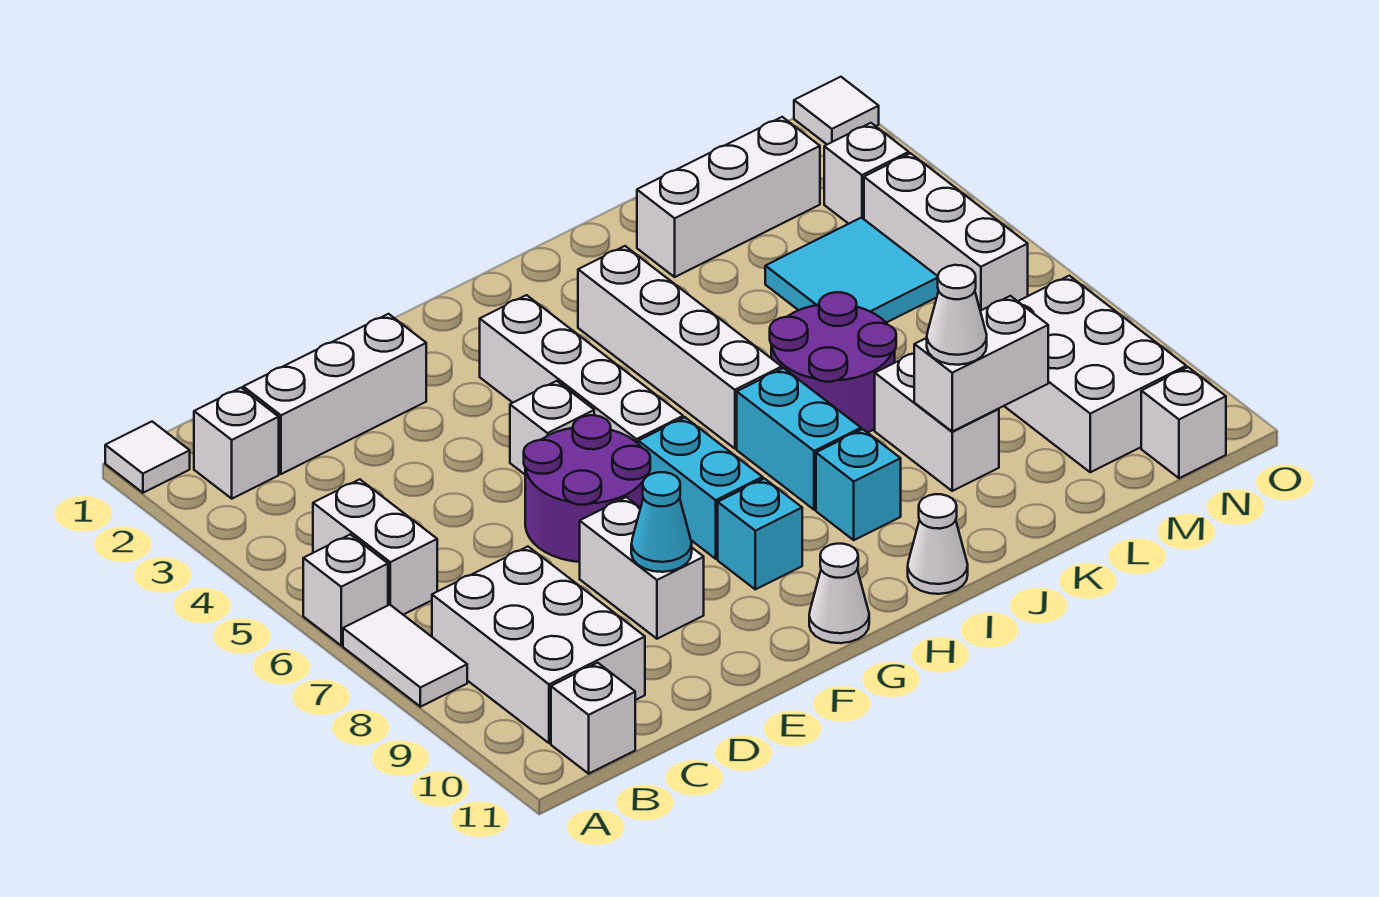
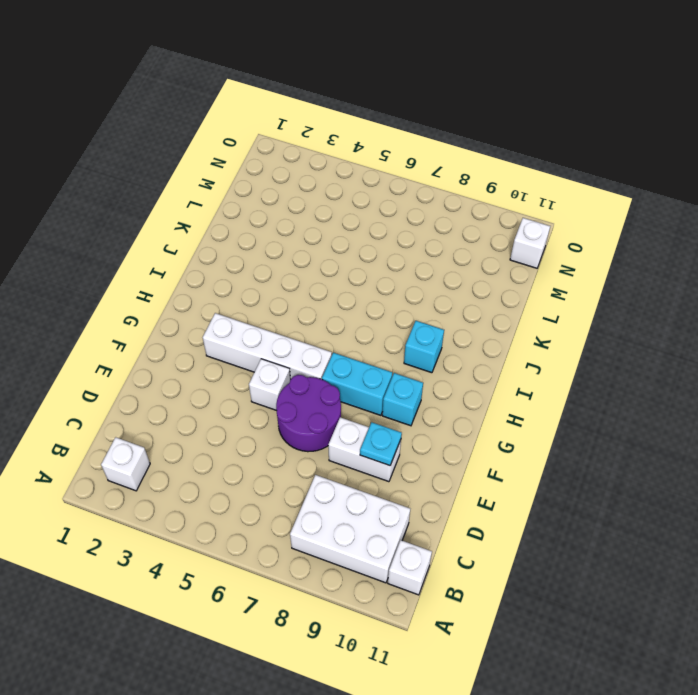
cyan plate E9 level 2 -> cyan cone E9 level 2
none -> white tile A1 level 1
none -> white brick A6 level 1
none -> white tile A7:A8 level 1
none -> white brick B5:B6 level 1

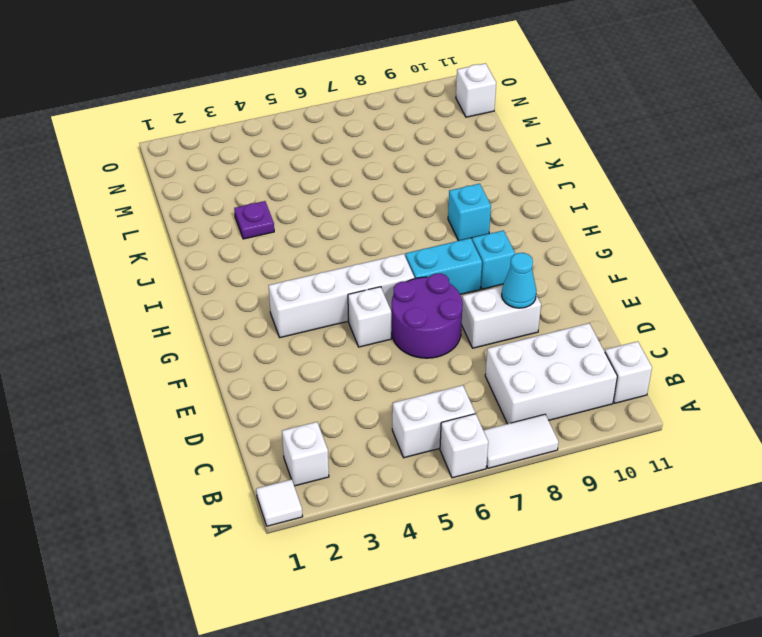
purple plate K3 level 1 -> none
none -> white brick C2:E2 level 1
none -> white cone G11 level 1
none -> white brick I3:I6 level 1
none -> cyan brick I7:I8 level 1

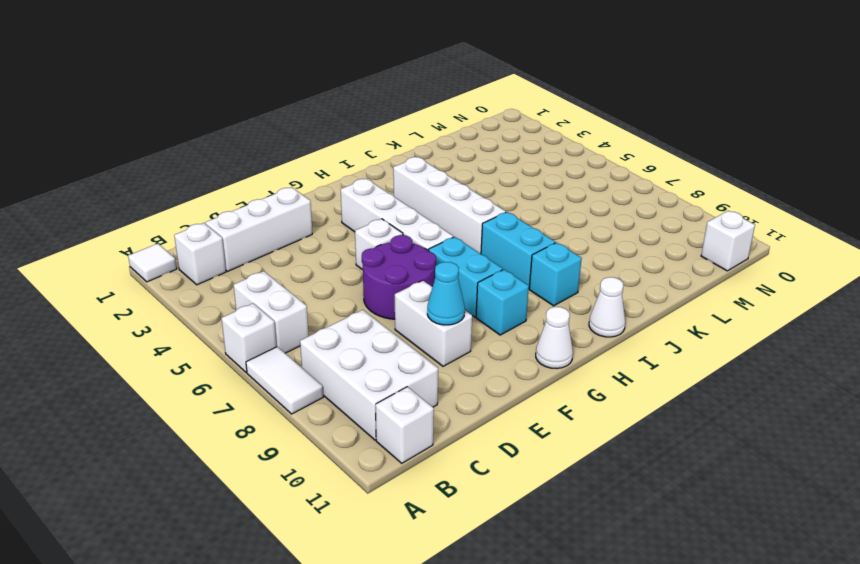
none -> purple round brick J6:K7 level 1
none -> white brick K2:M2 level 1
none -> white brick K8:K9 level 1
none -> cyan tile L4:M5 level 1

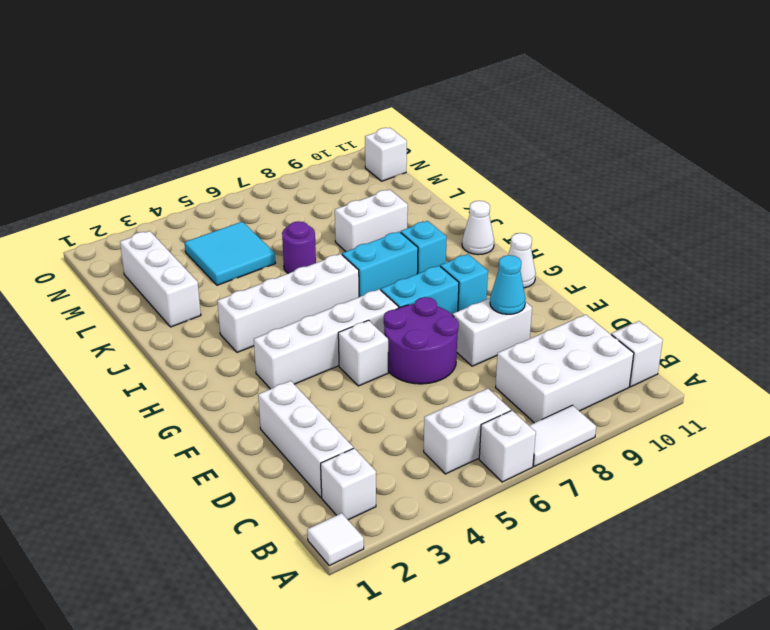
purple round brick K6 level 1 -> purple round brick J6:K7 level 1
none -> white brick M8:N10 level 1
none -> white brick N3 level 1
none -> white brick N4:N6 level 1
none -> white tile O1 level 1

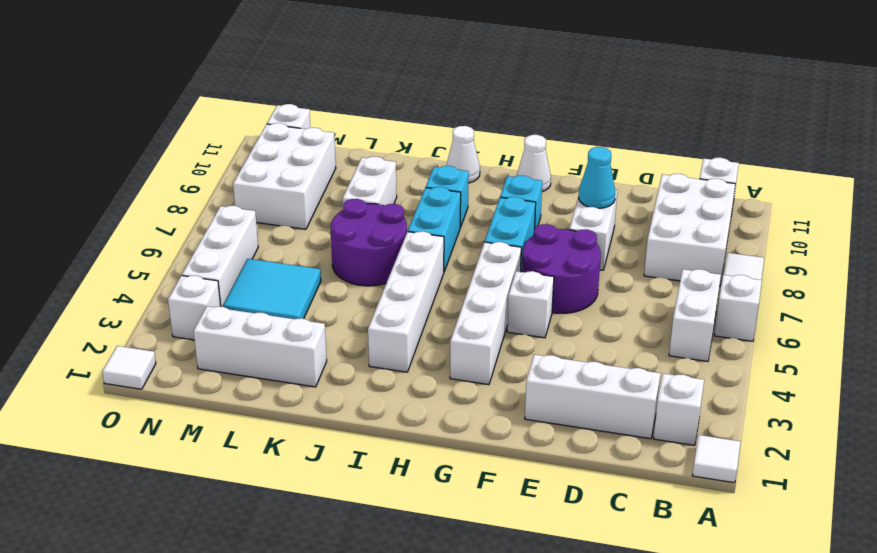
none -> white brick K9:L9 level 2
none -> white cone K9 level 3

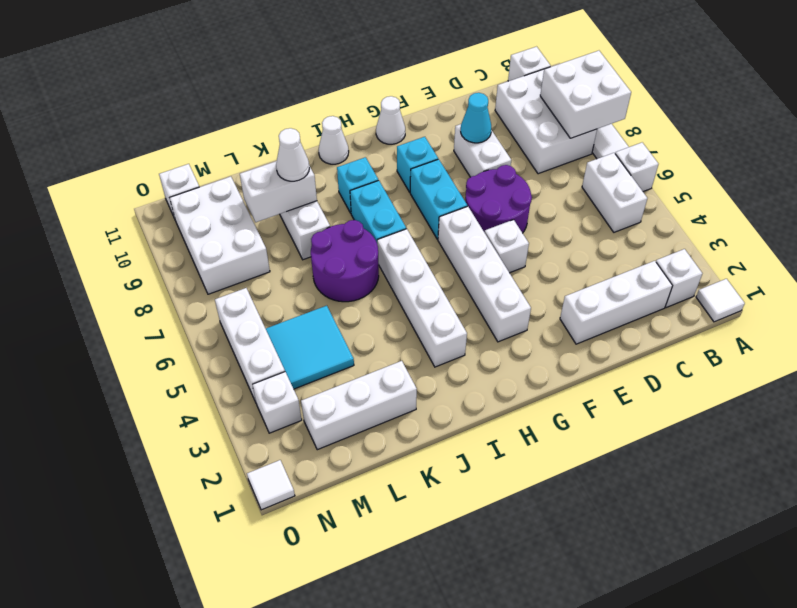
white brick A8:B9 level 2 -> none

